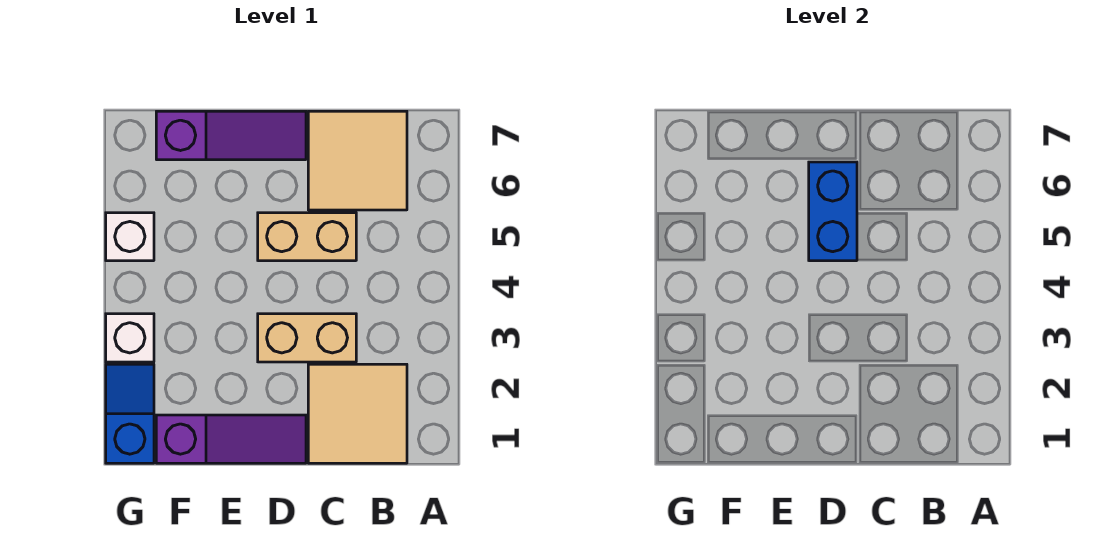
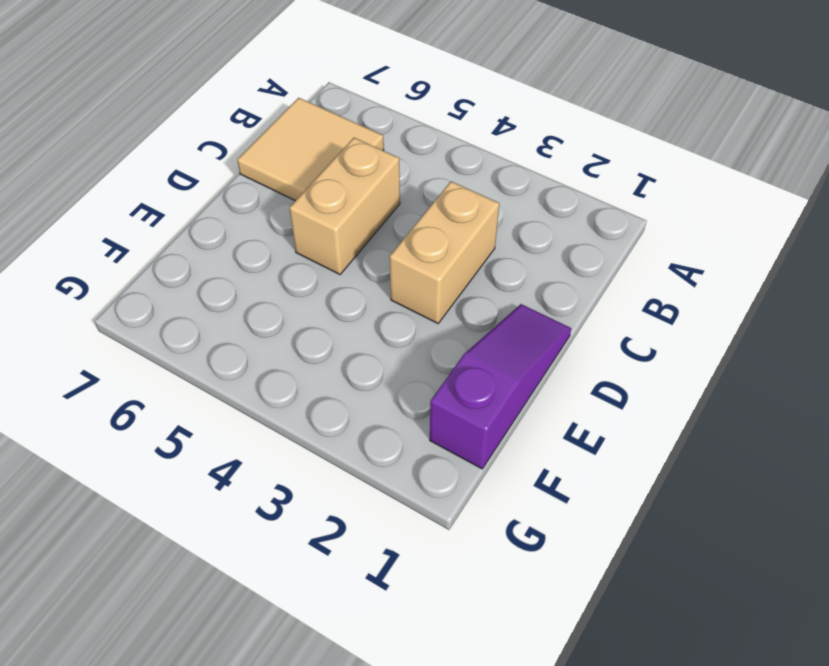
none -> tan tile B1:C2 level 1
none -> purple slope D7:F7 level 1 top F

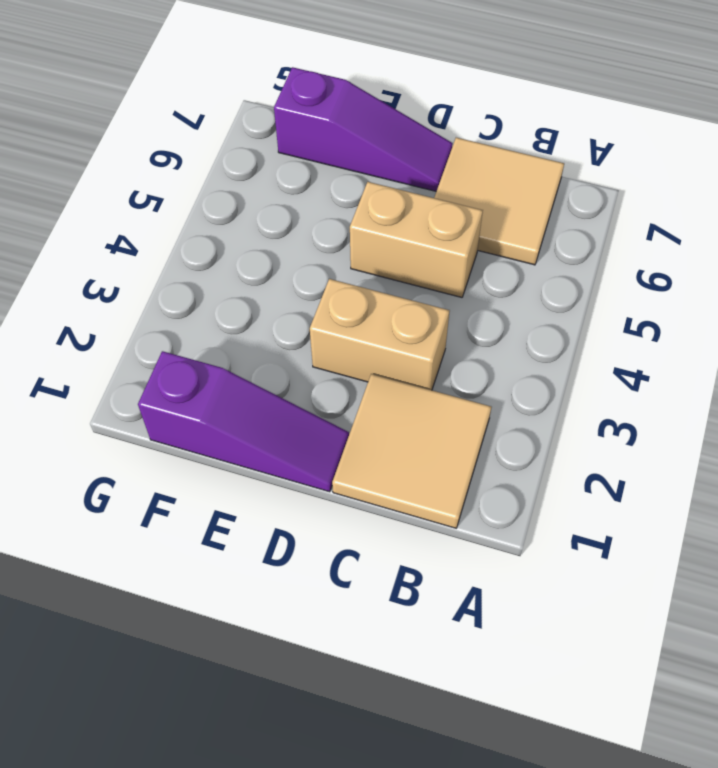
none -> blue slope G1:G2 level 1 top 1
none -> white brick G3 level 1

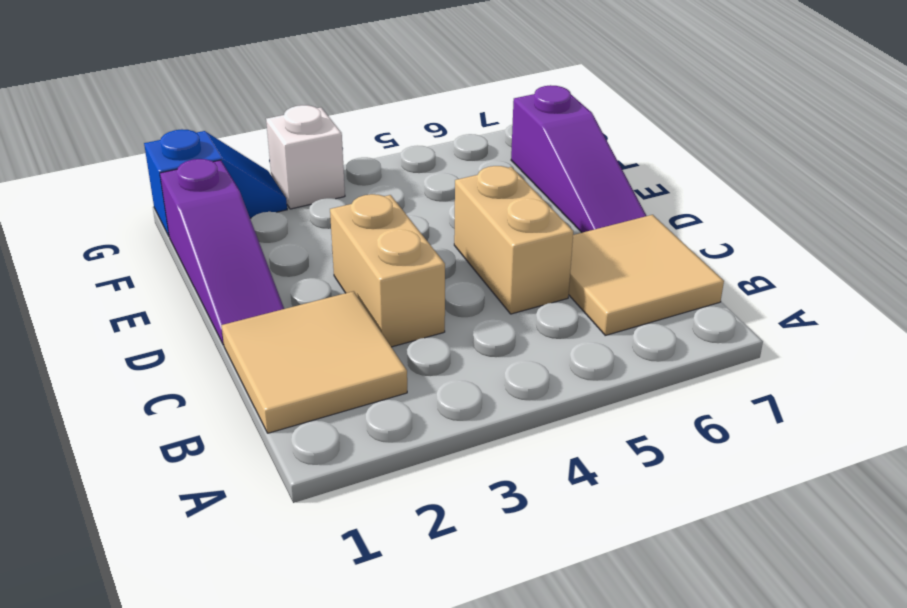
none -> white brick G5 level 1
none -> blue brick D5:D6 level 2

